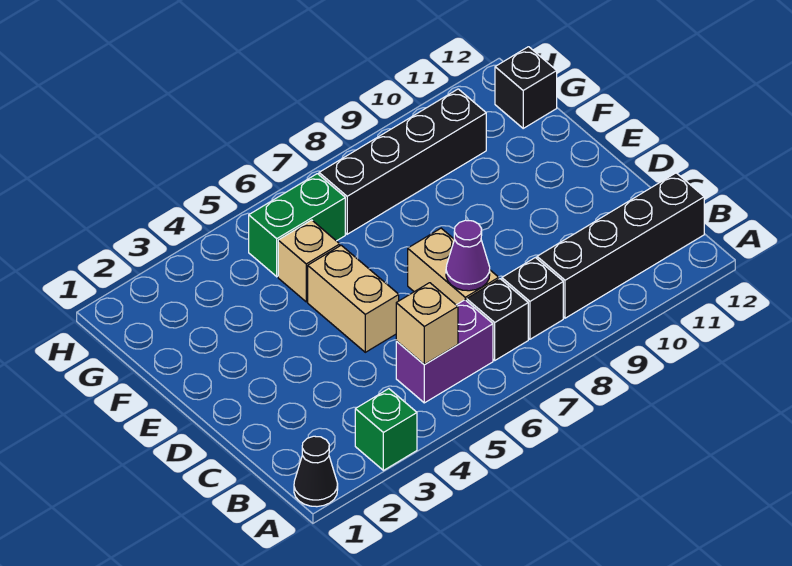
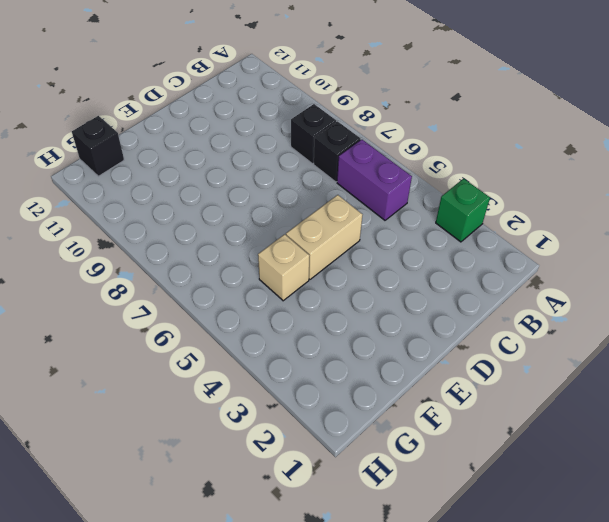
none -> black cone A1 level 1
none -> black brick B9:B12 level 1
none -> tan brick C7:D7 level 1

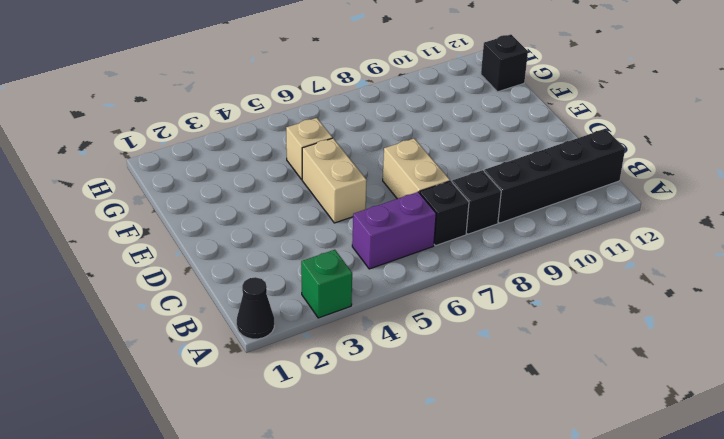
none -> green brick G5:G6 level 1
none -> black brick G7:G10 level 1
none -> tan brick B5 level 2

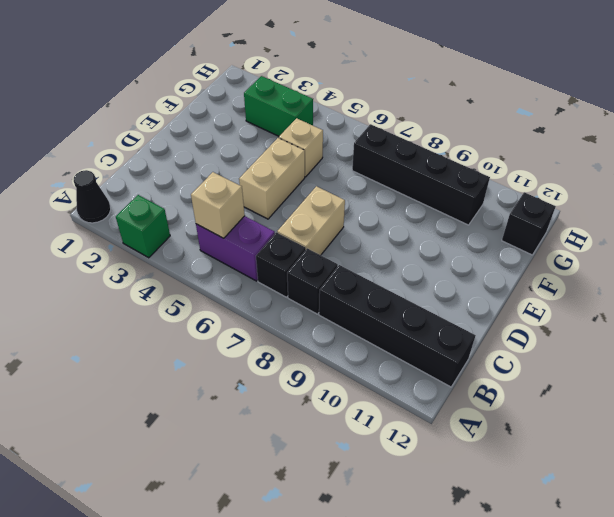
green brick G3:G4 level 1 -> green brick G5:G6 level 1
none -> purple cone C7 level 2

